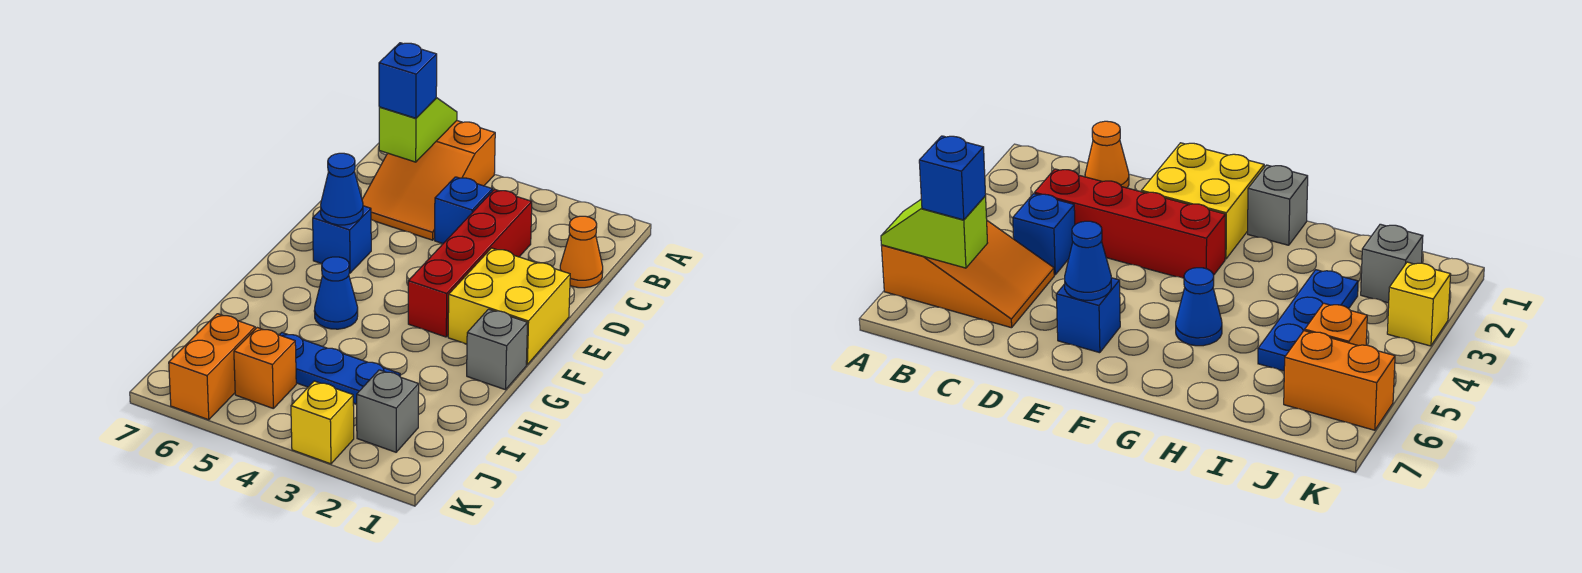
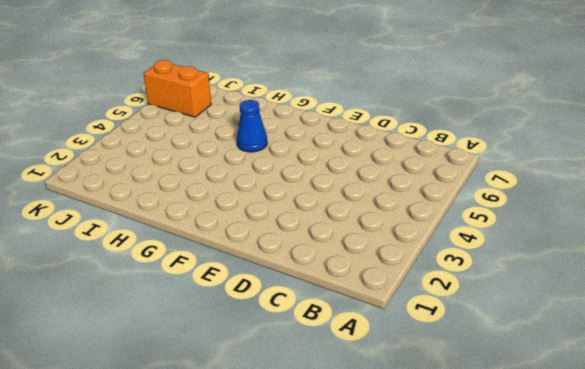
none -> orange slope A5:C6 level 1 top A
none -> orange cone C1 level 1
none -> red brick C3:F3 level 1

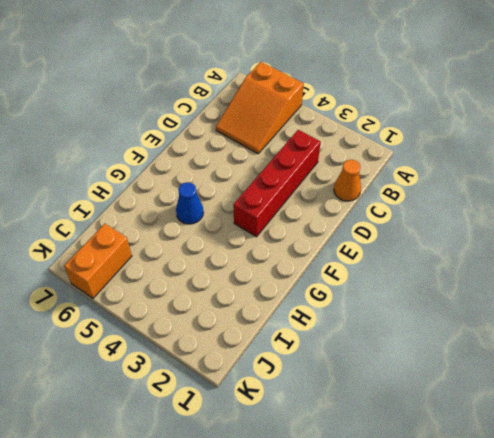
none -> blue brick C4 level 1
none -> yellow brick E1:F2 level 1
none -> blue brick E6 level 1

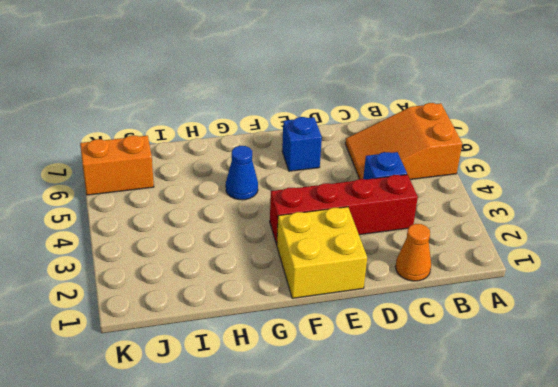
none -> grey brick G1 level 1
none -> blue plate I3:I5 level 1
none -> grey brick J2 level 1

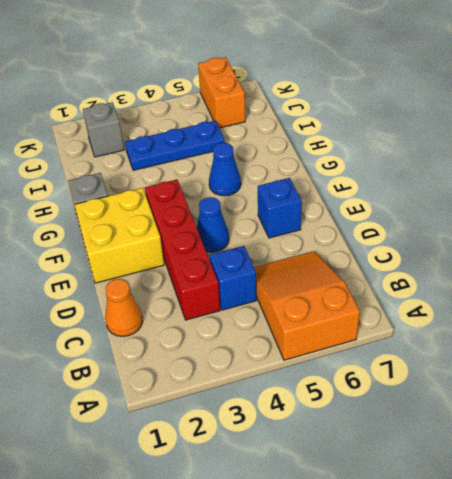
blue cone E4 level 1 -> blue cone E6 level 2
none -> orange brick J5 level 1
none -> yellow brick K3 level 1
none -> lime slope A6:B6 level 2 top B

